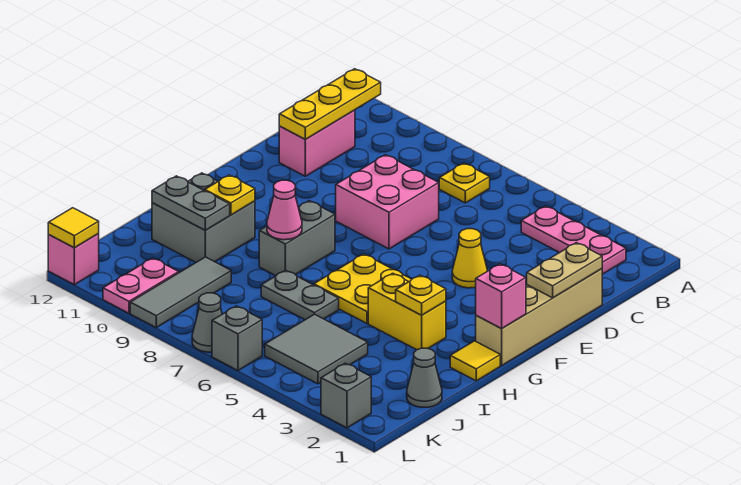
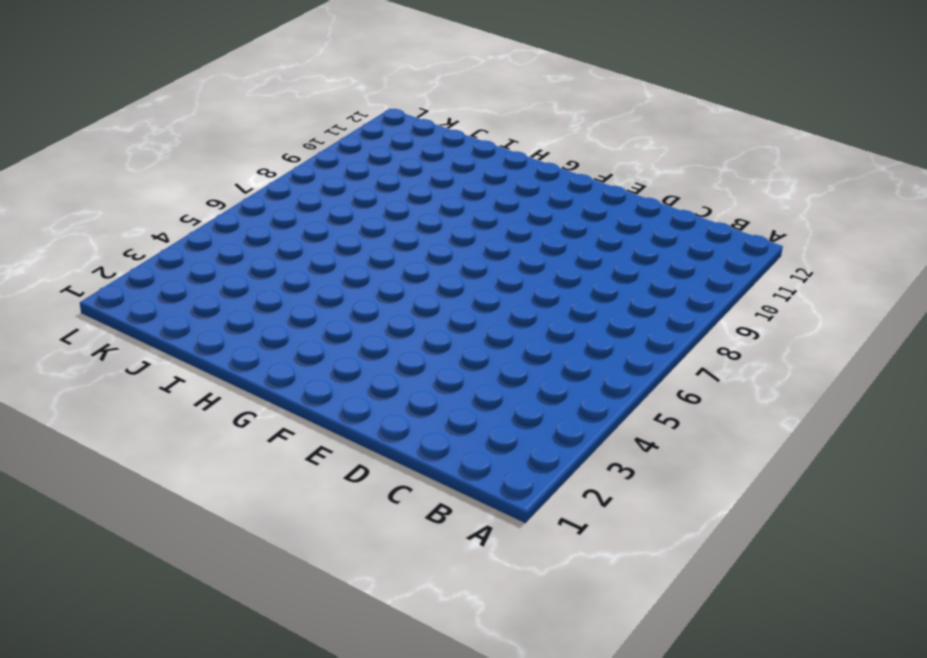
none -> pink plate B2:B4 level 1
none -> yellow plate B7 level 1
none -> pink brick C11:D11 level 1

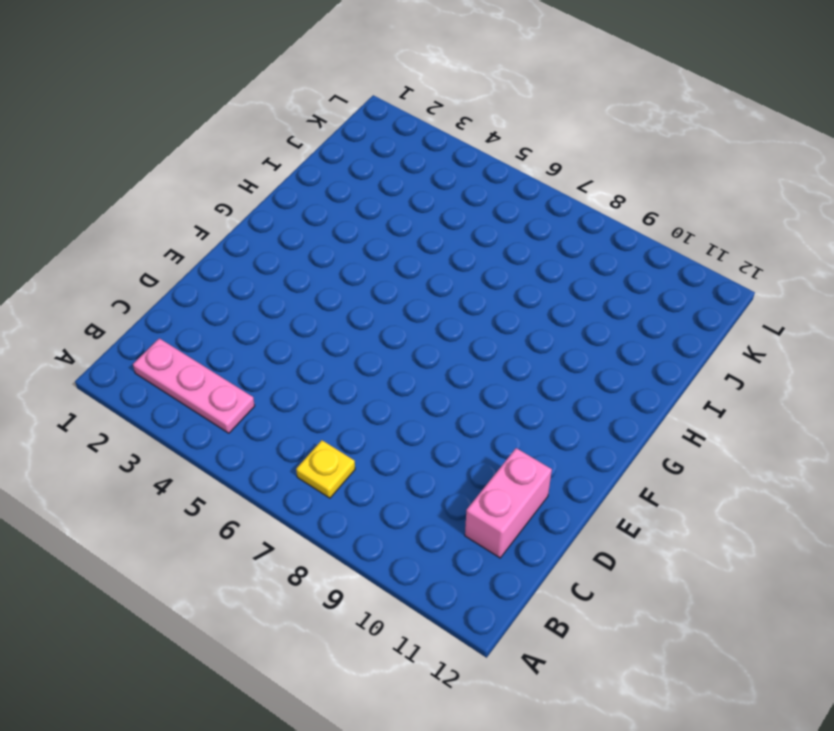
none -> tan brick D1:G1 level 1
none -> pink brick D7:E8 level 1
none -> yellow cone E4 level 1

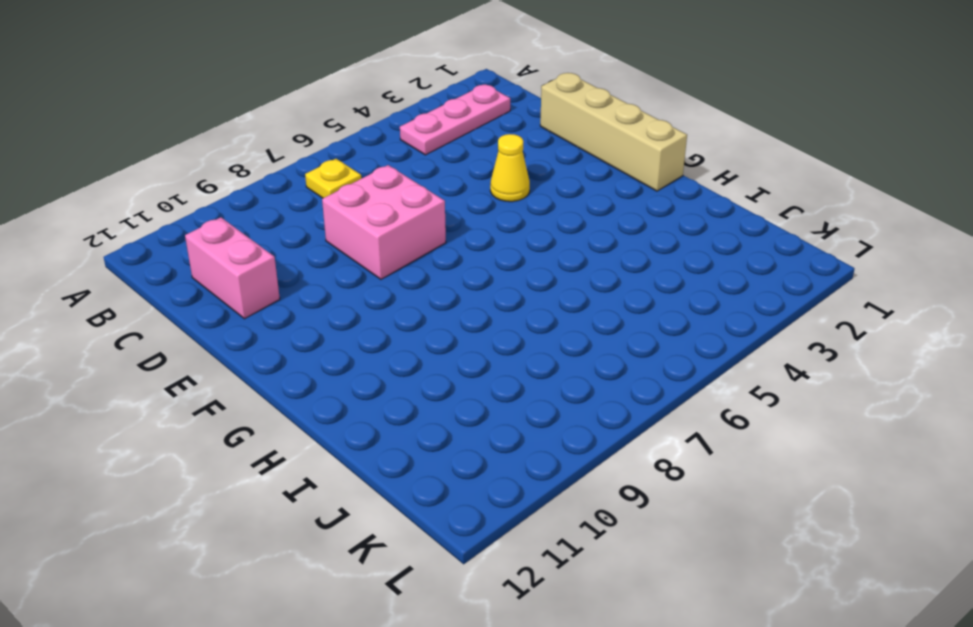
none -> yellow plate G5:H6 level 1
none -> grey brick G8:H8 level 1
none -> yellow tile H1 level 1

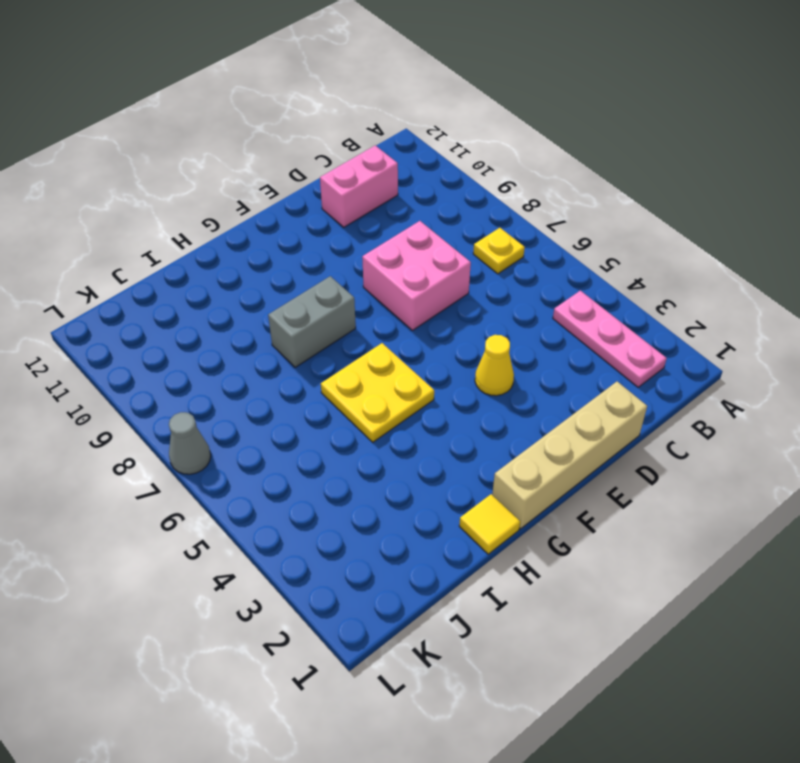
none -> yellow brick H3:H4 level 1
none -> grey brick H10:I11 level 1
none -> grey plate I6:I7 level 1

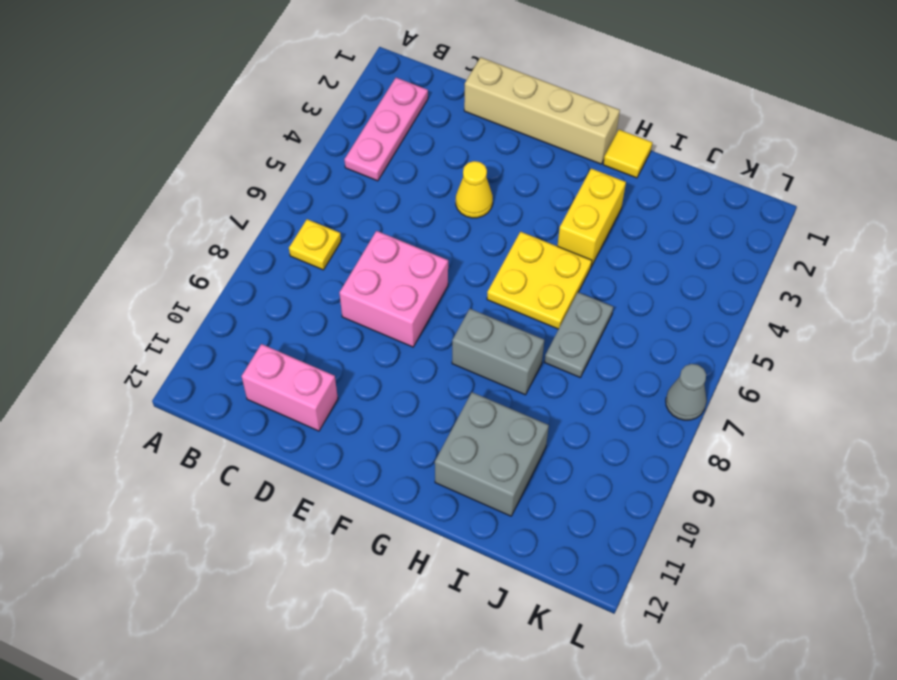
none -> grey cone J1 level 1
none -> grey tile J4:K5 level 1
none -> grey tile J9:L9 level 1

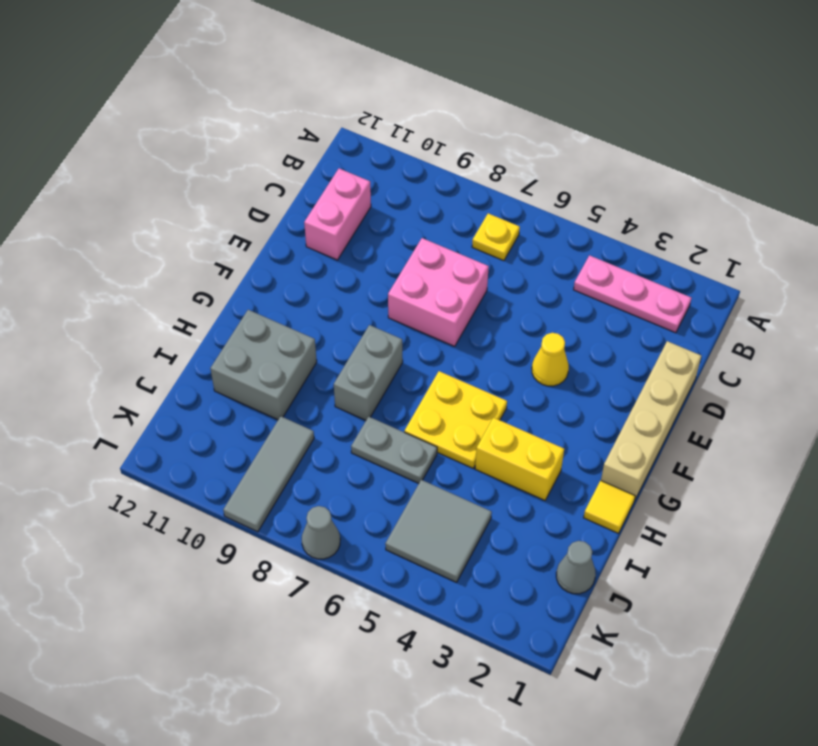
none -> pink plate K10:L10 level 1
none -> grey brick L2 level 1
none -> grey brick L6 level 1

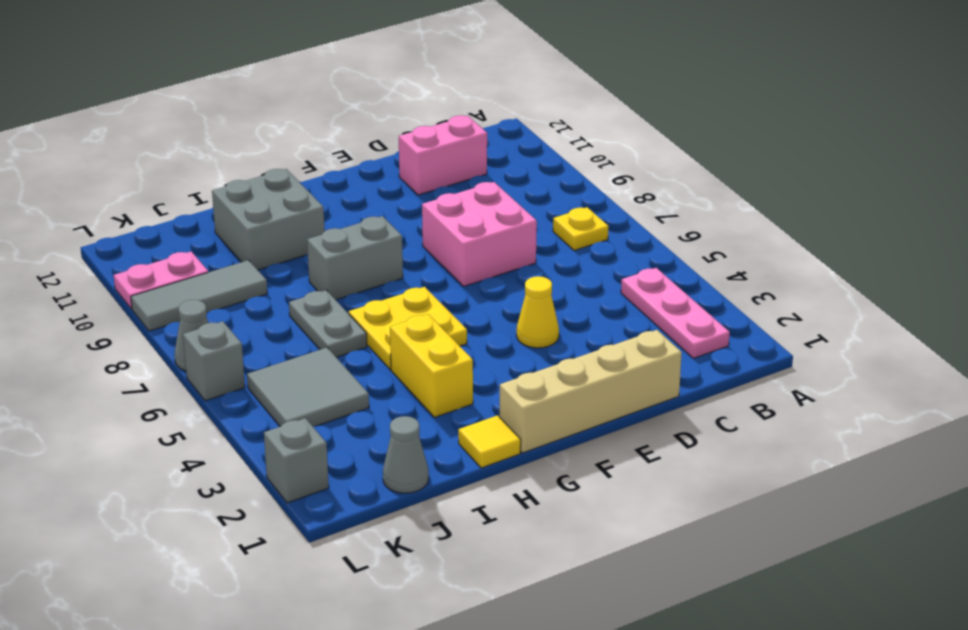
none -> pink brick L12 level 1
none -> yellow plate B11:D11 level 2
none -> tan plate D1:E1 level 2

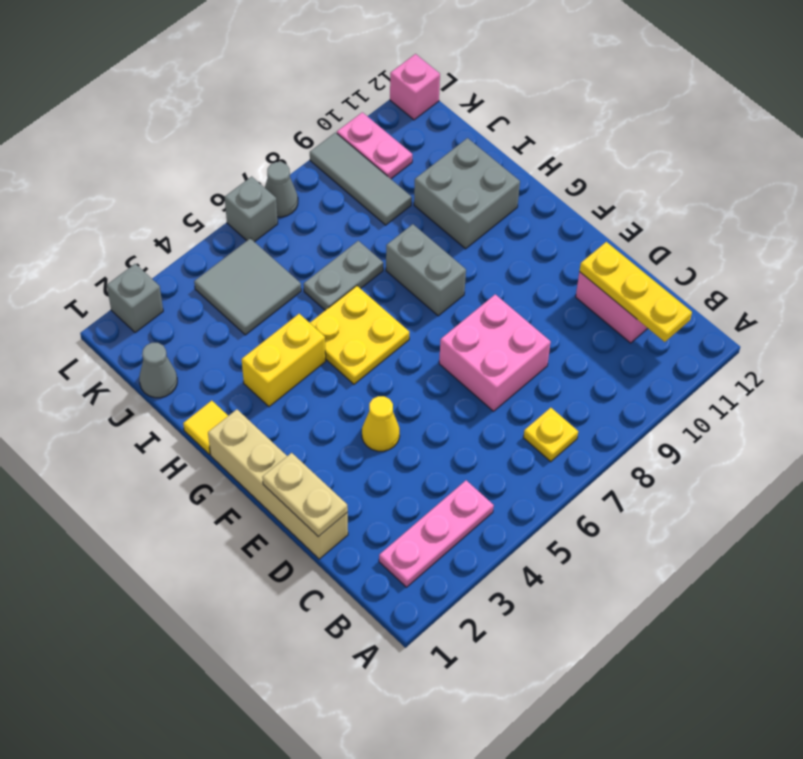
none -> pink brick G1 level 2
none -> yellow plate H3 level 2
none -> pink cone H8 level 2

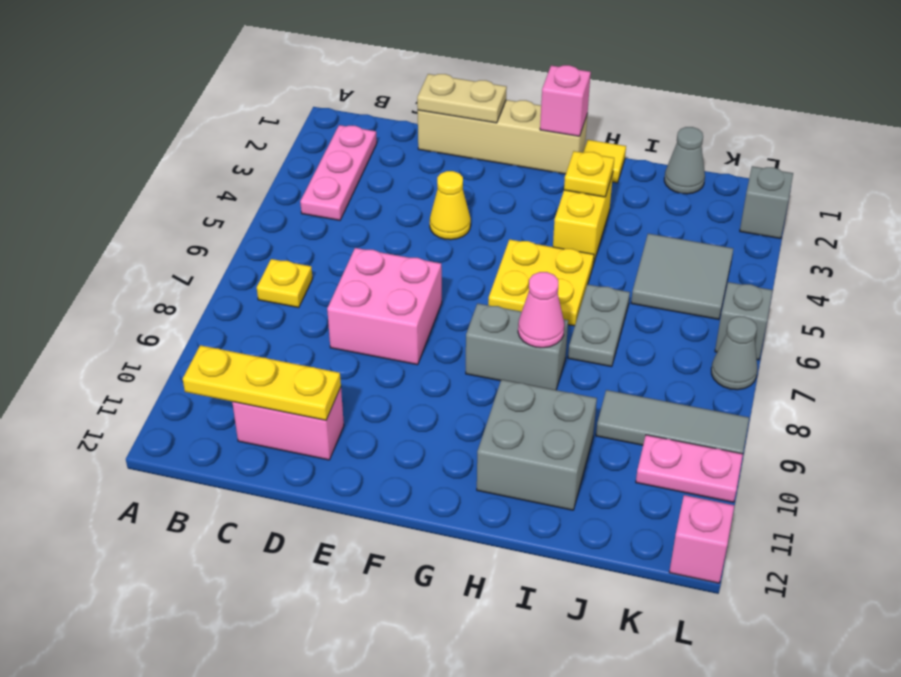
none -> yellow plate H10 level 2
none -> grey plate I10:I11 level 2
none -> yellow tile L12 level 2

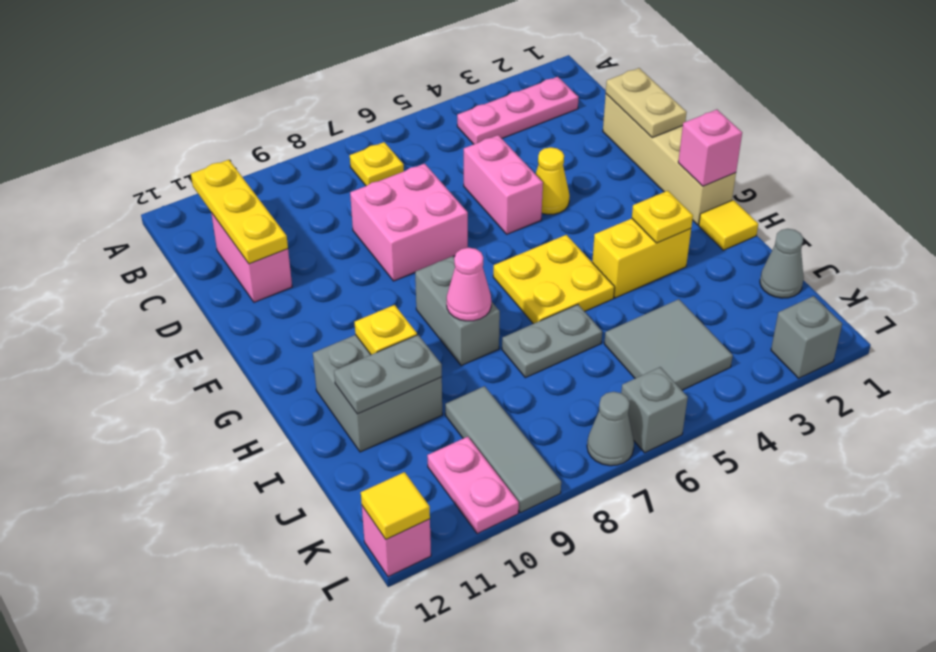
pink brick D5:E5 level 1 -> none

